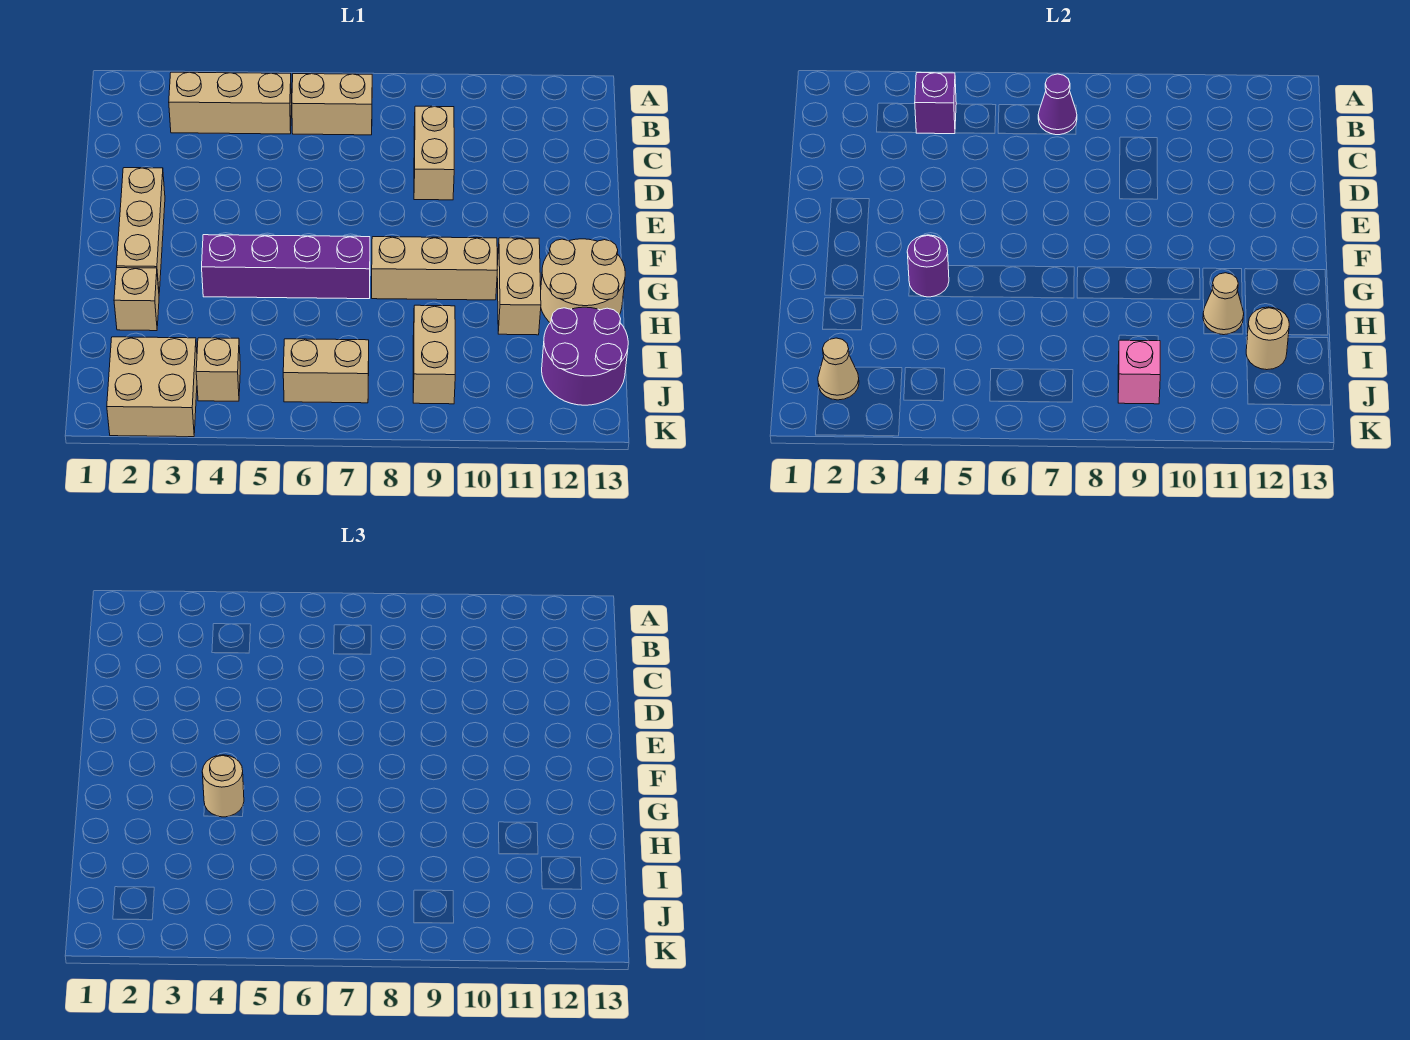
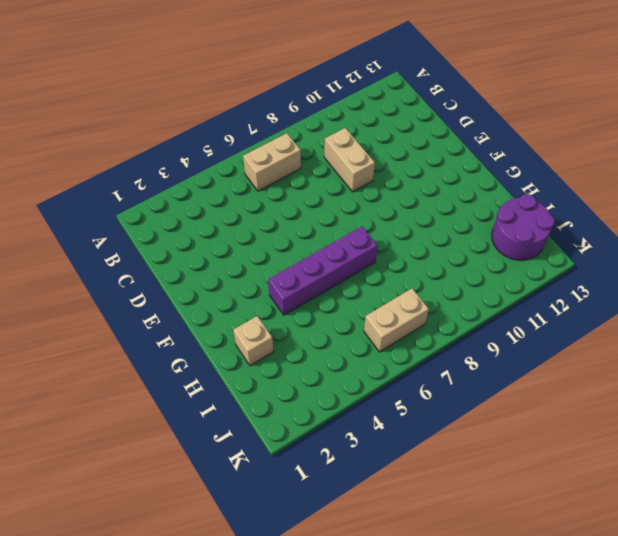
none -> tan brick B3:B5 level 1
none -> tan brick E2:G2 level 1
none -> tan brick G8:G10 level 1

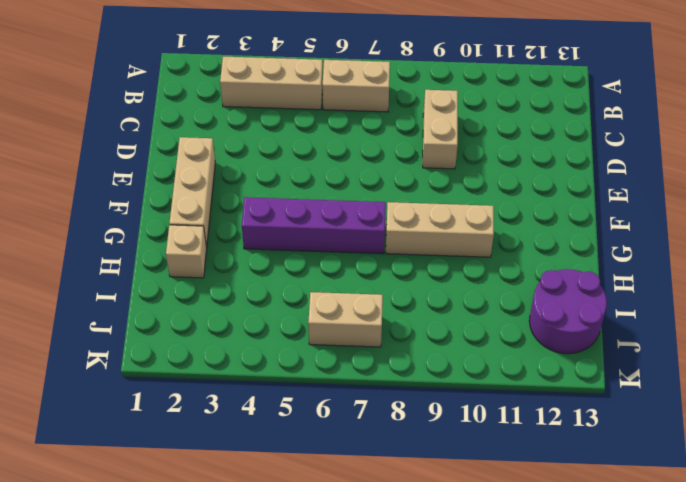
none -> tan brick G11:H11 level 1
none -> tan round brick G12:H13 level 1
none -> tan brick I9:J9 level 1

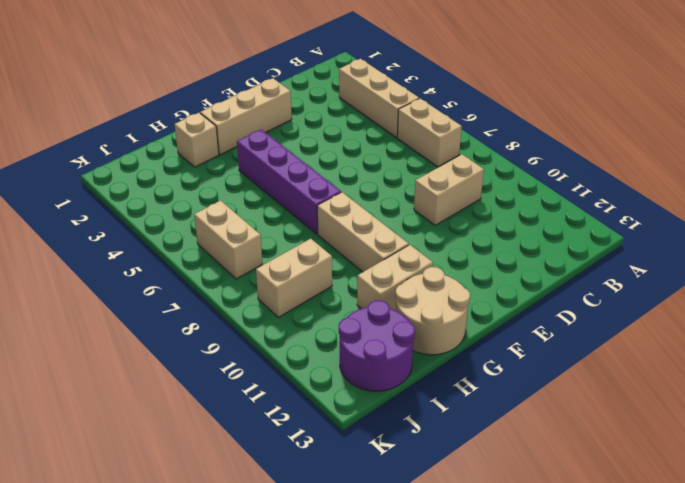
none -> tan brick J2:K3 level 1
none -> tan brick J4 level 1
none -> purple brick B4 level 2

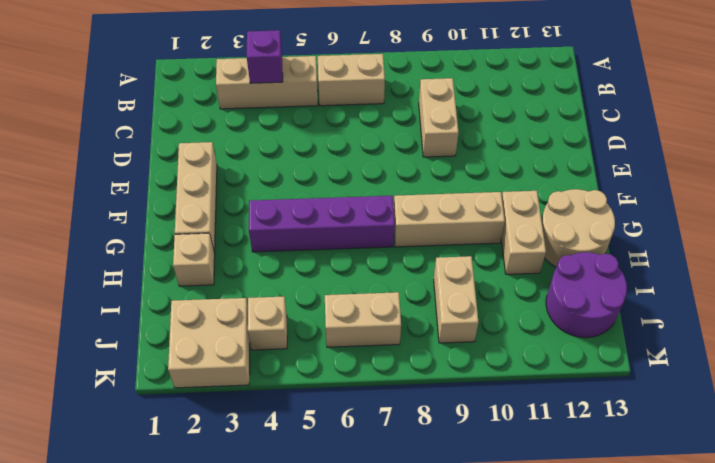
none -> purple cone B7 level 2
none -> purple round brick G4 level 2
none -> tan cone H11 level 2

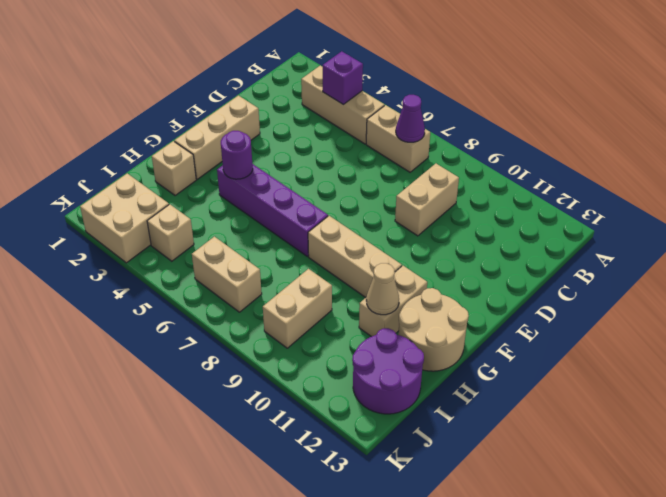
none -> tan round brick I12 level 2
none -> tan cone J2 level 2
none -> pink brick J9 level 2

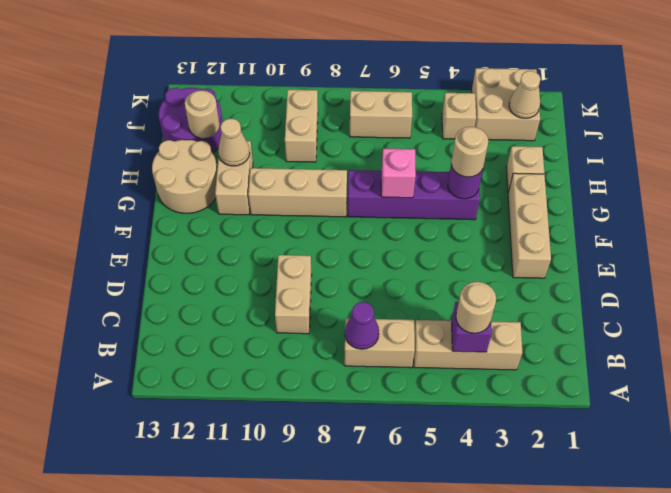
tan round brick B4 level 3 -> none
pink brick G6 level 2 -> pink brick J9 level 2

